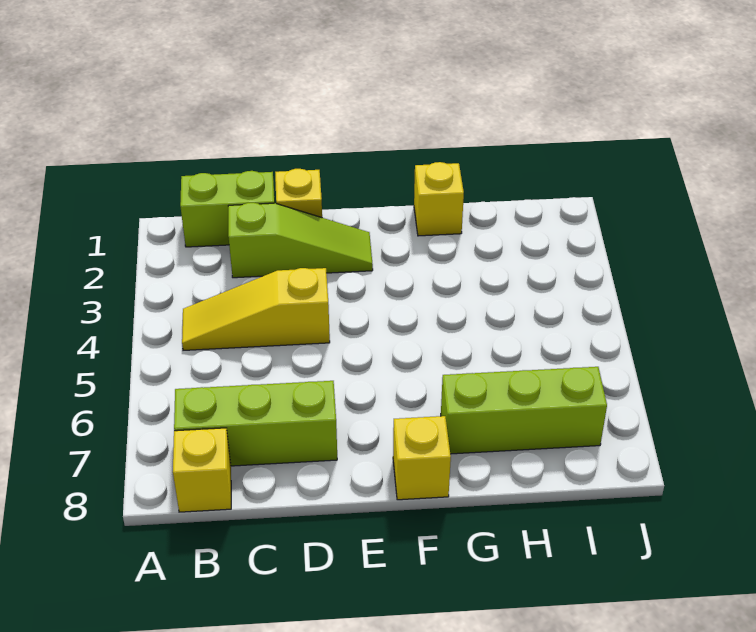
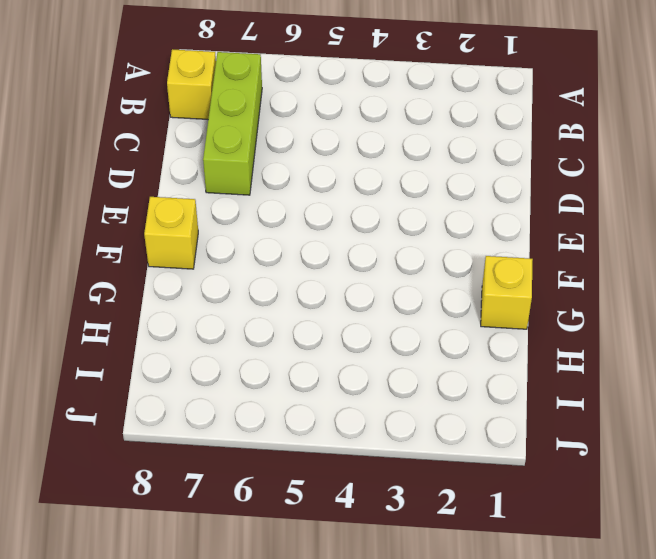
none -> lime brick B1:C1 level 1
none -> yellow slope B4:D4 level 1 top D

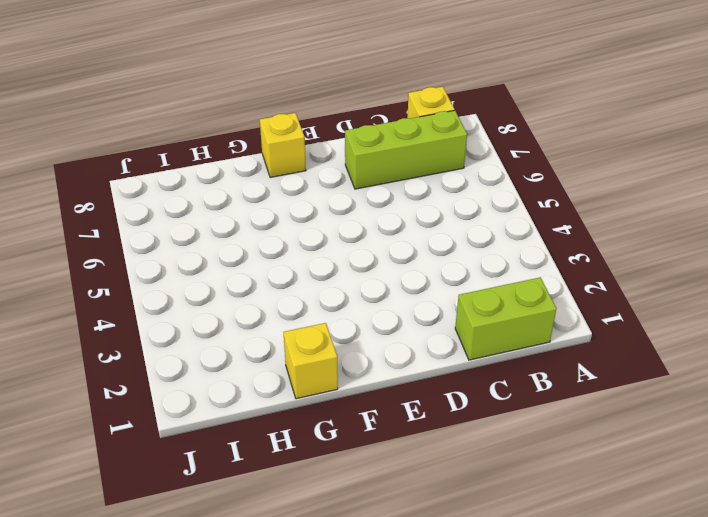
none -> yellow slope B4:D4 level 1 top D
none -> lime slope C2:E2 level 1 top C

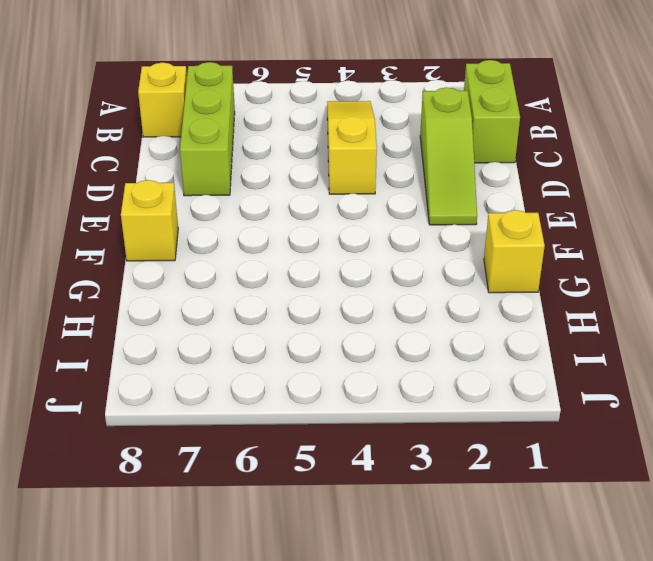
none -> yellow brick D1 level 1
none -> lime brick G7:I7 level 1

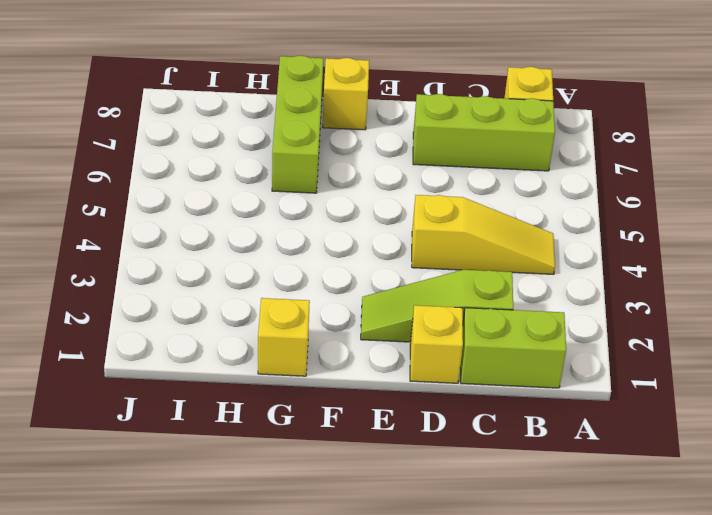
lime brick G6:G8 level 1 -> lime brick G7:I7 level 1

